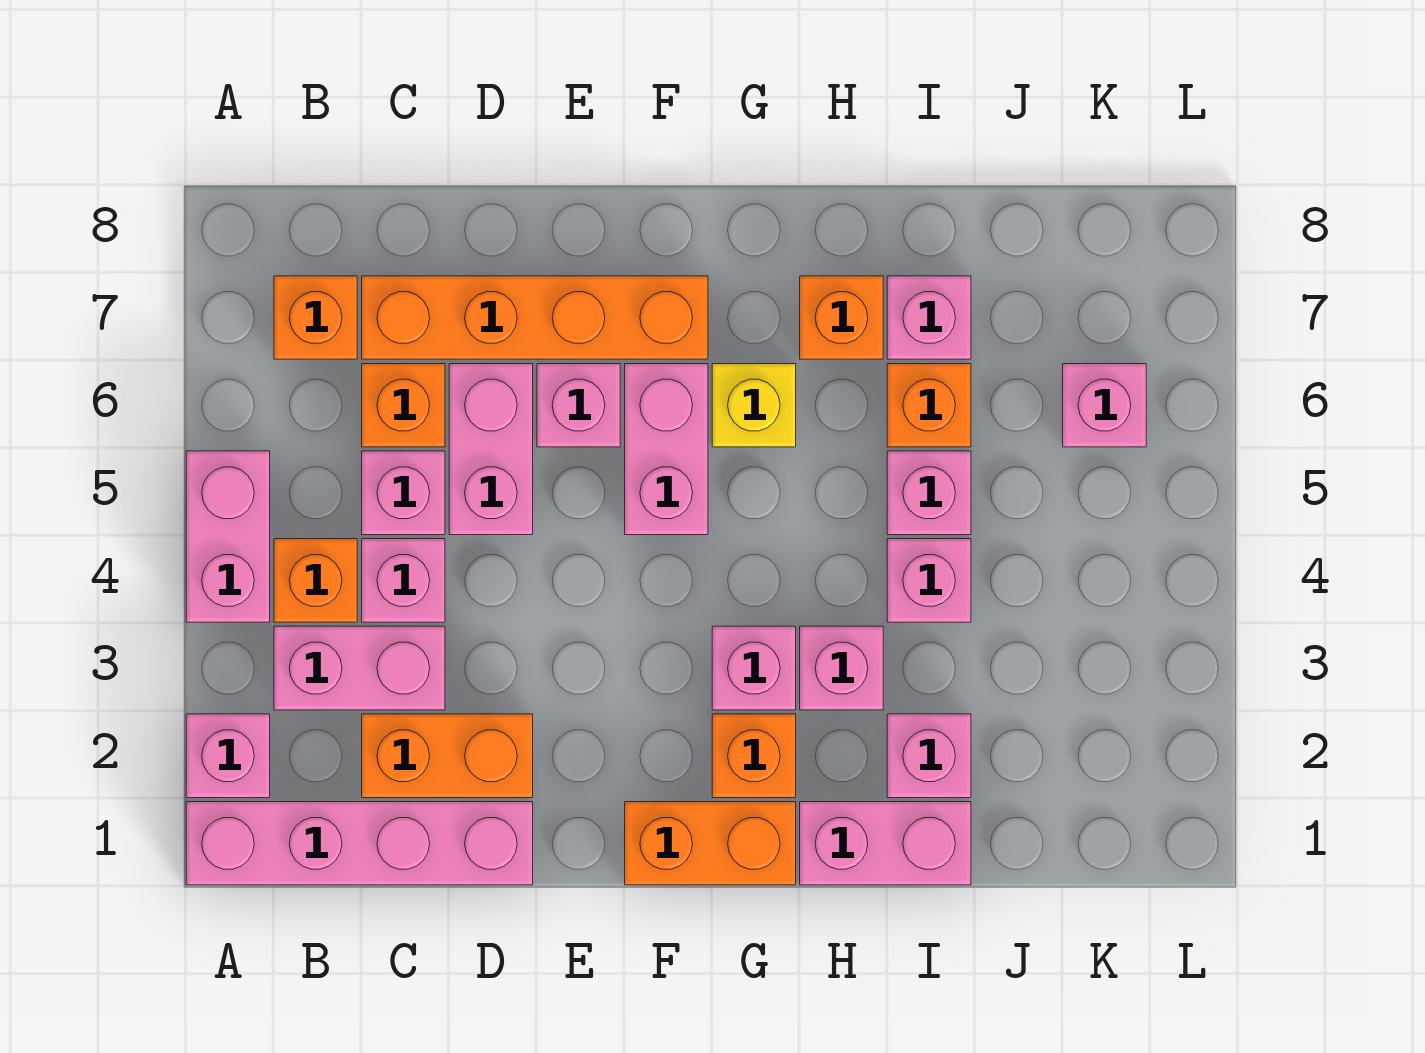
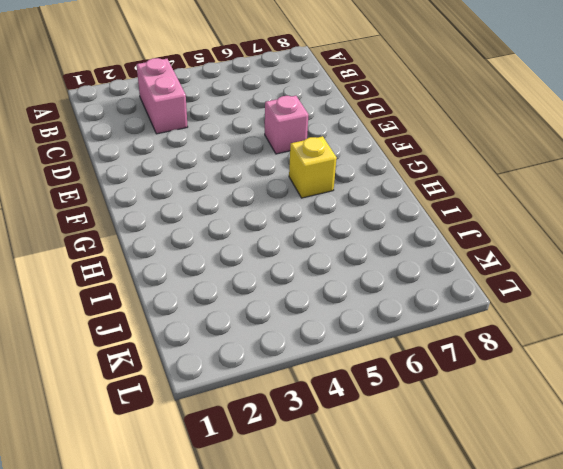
none -> pink brick A1:D1 level 1
none -> pink brick A2 level 1
none -> pink brick A4:A5 level 1

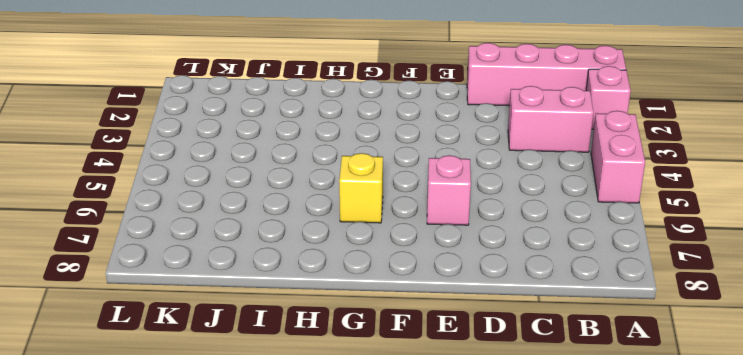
none -> orange brick B4 level 1
none -> orange brick B7 level 1
none -> orange brick C2:D2 level 1

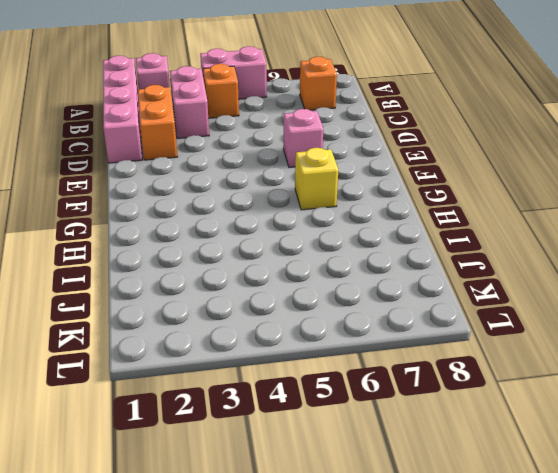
none -> pink brick C4 level 1
none -> pink brick C5 level 1
none -> orange brick C6 level 1

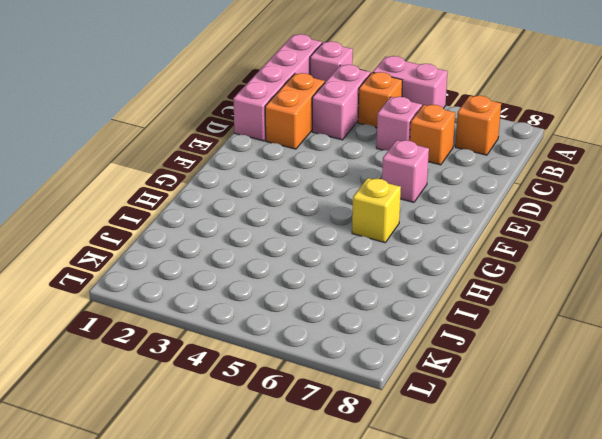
none -> pink brick C4 level 1
none -> orange brick C7:F7 level 1
none -> pink brick D5:D6 level 1

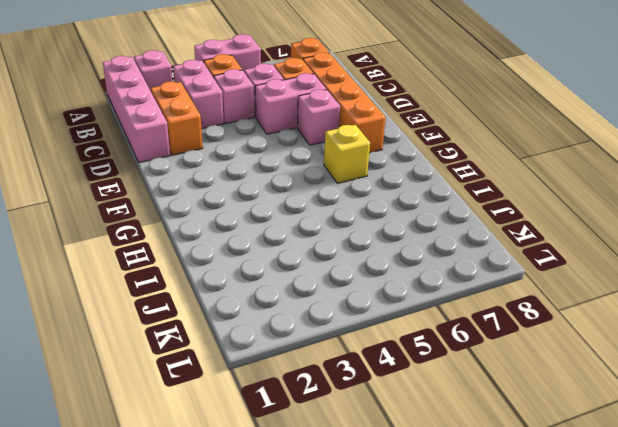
none -> orange brick F1:G1 level 1
none -> pink brick F5:F6 level 1
none -> orange brick G2 level 1

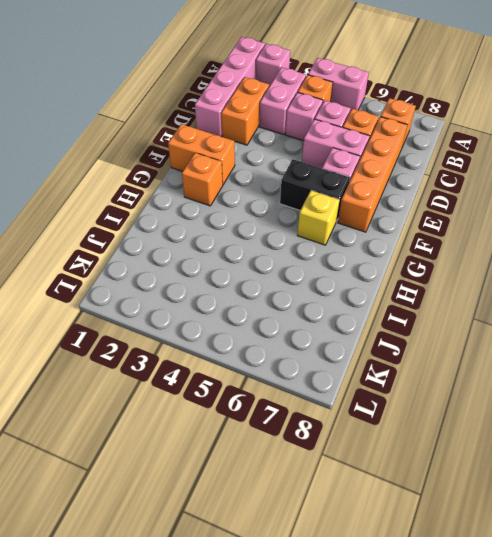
orange brick F1:F2 level 1 -> orange brick F1:G1 level 1
black brick F5:F6 level 1 -> pink brick F5:F6 level 1
none -> pink brick G3 level 1
none -> pink brick H1:I1 level 1
none -> pink brick H3 level 1

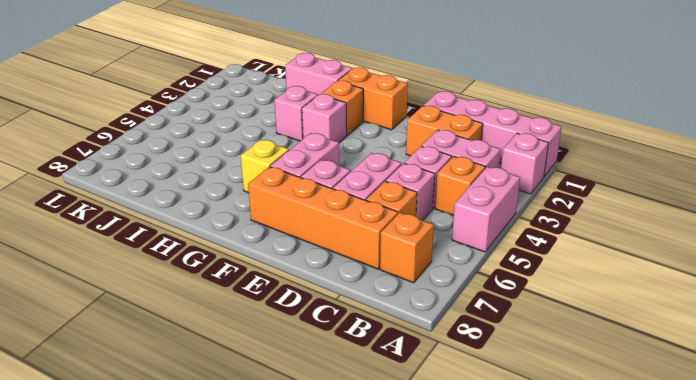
none -> orange brick H7 level 1
none -> pink brick I2 level 1
none -> pink brick I4 level 1

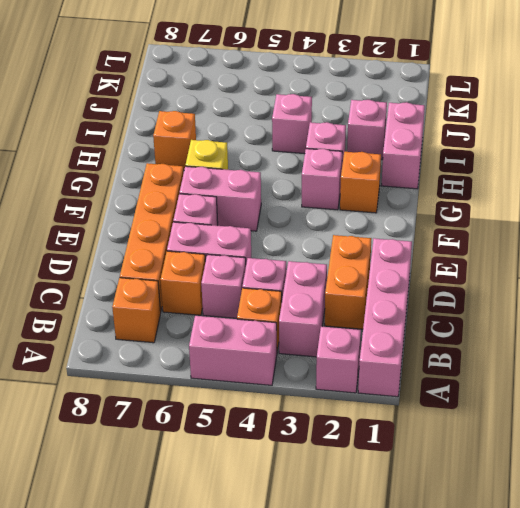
none -> orange brick F1:G1 level 1
none -> pink brick I5 level 1
none -> orange brick I6 level 1

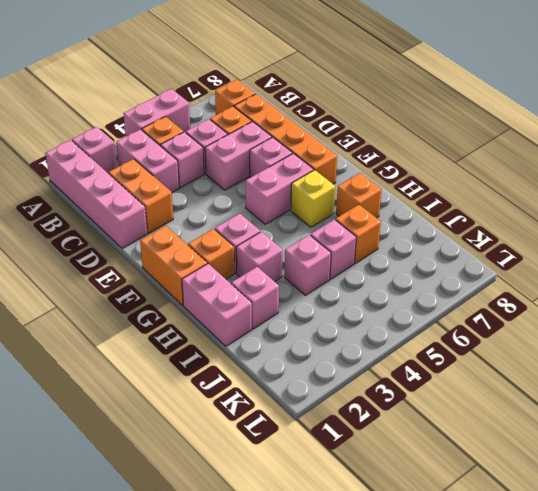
none -> pink brick I7 level 1
none -> pink brick K6 level 1

